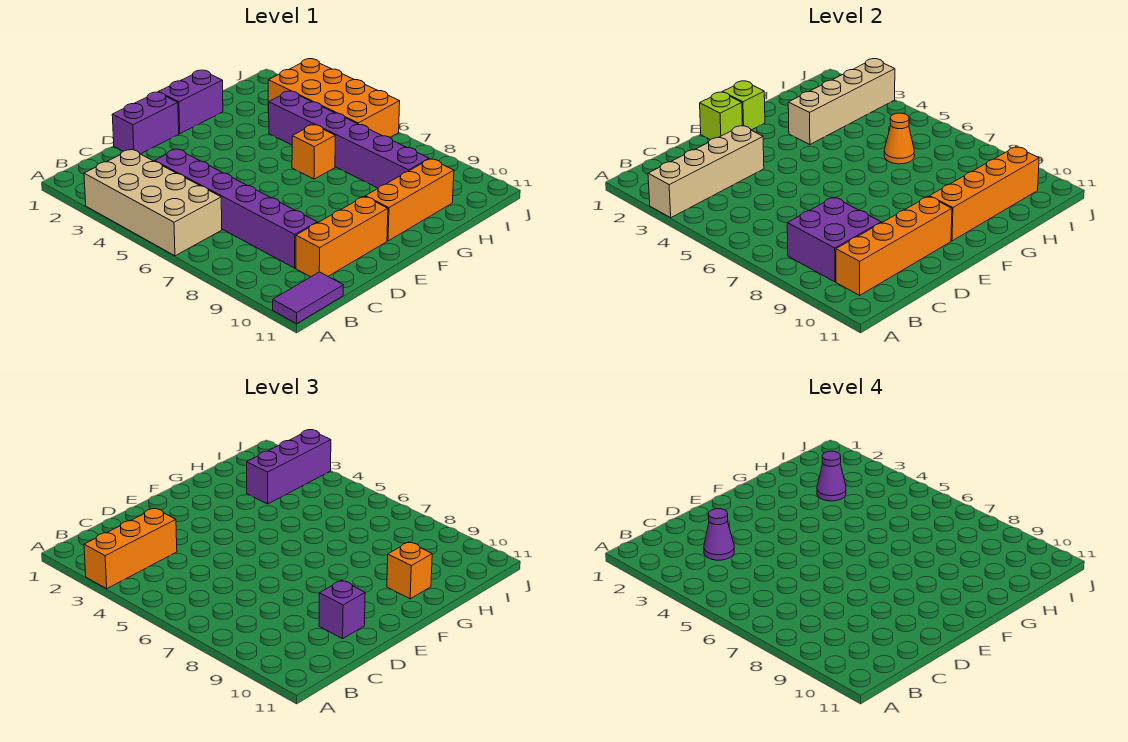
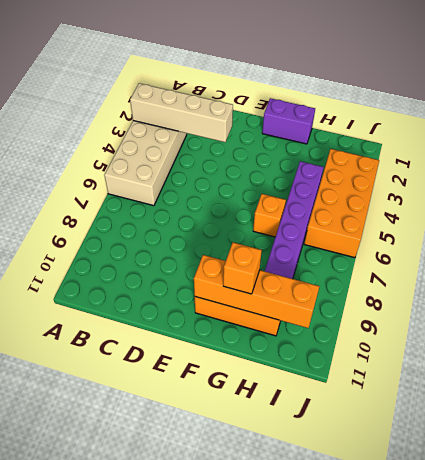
none -> purple tile A11:B11 level 1
none -> purple brick C4:C9 level 1
none -> orange brick C10:E10 level 1

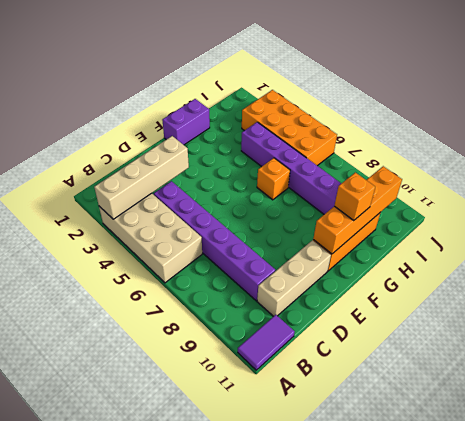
tan brick C10:E10 level 1 -> orange brick C10:E10 level 1
none -> purple brick D1:E1 level 1
none -> purple brick B8:C9 level 2
none -> orange brick B10:E10 level 2

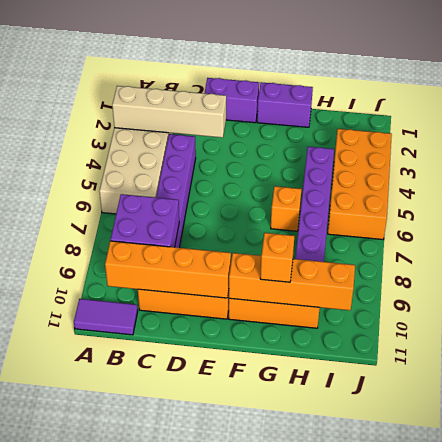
none -> lime brick E1 level 2
none -> lime brick F1 level 2
none -> tan brick G3:J3 level 2

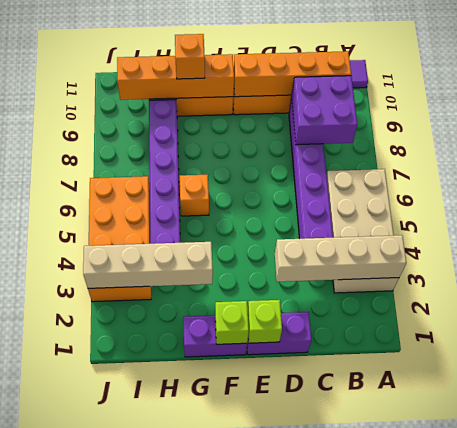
none -> orange cone H6 level 2
none -> orange brick A3:C3 level 3
none -> purple brick D10 level 3

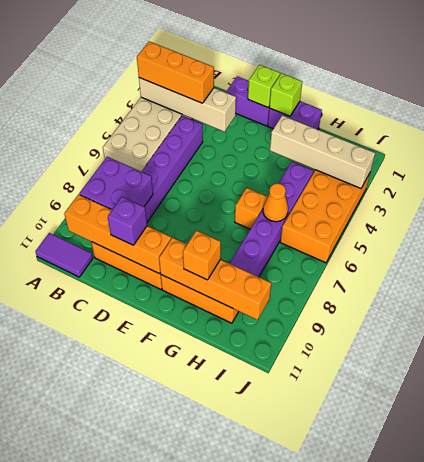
none -> purple brick H3:J3 level 3
none -> purple cone C3 level 4
none -> purple cone H3 level 4

